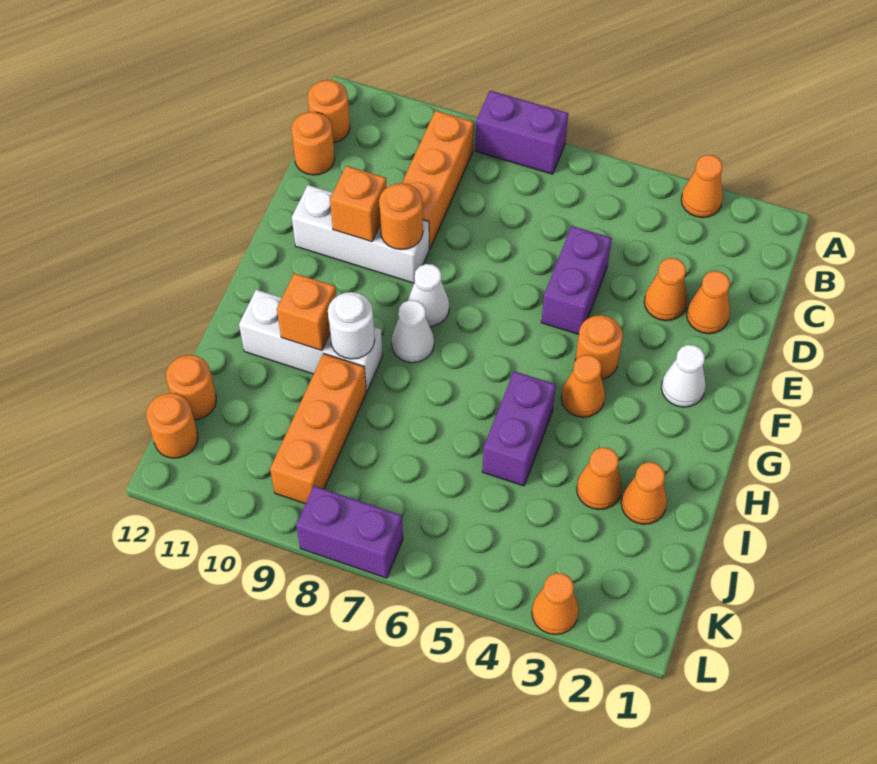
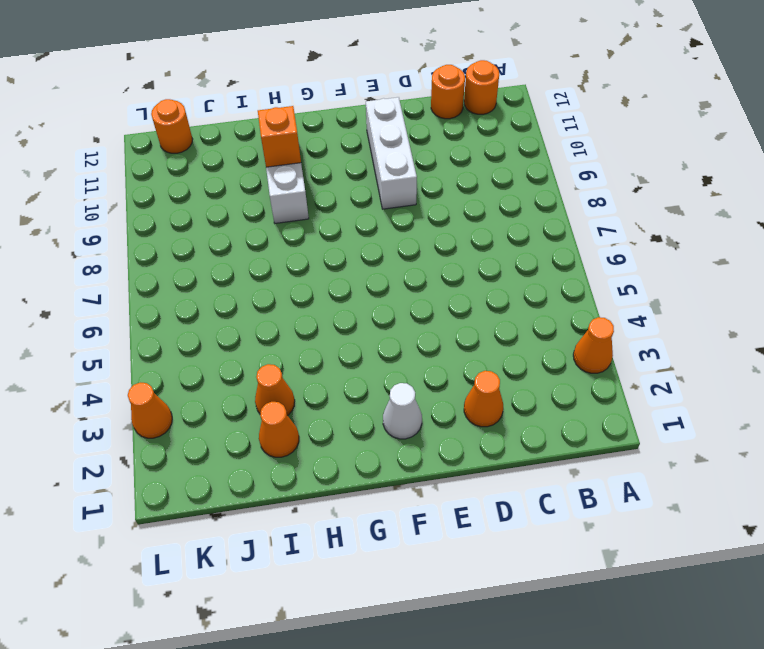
none -> purple brick A7:A8 level 1
none -> orange brick B9:D9 level 1
none -> orange cone D3 level 1

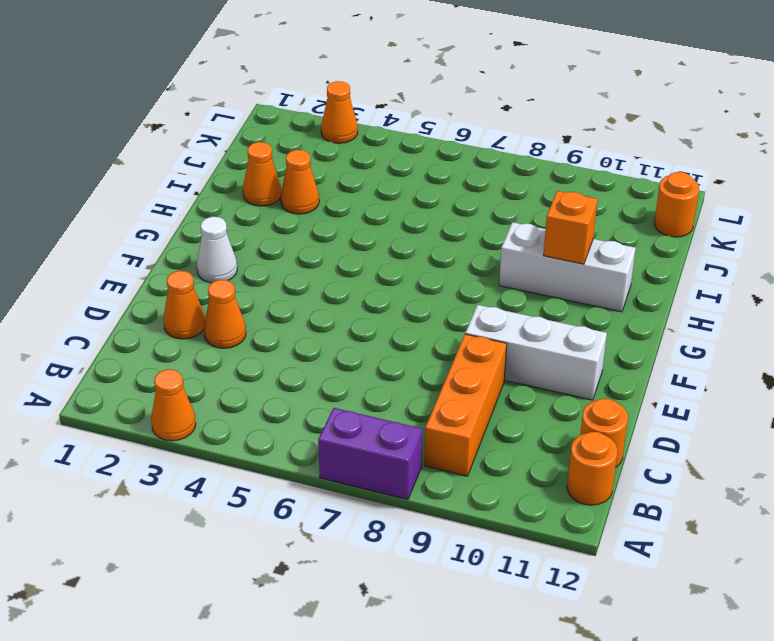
none -> purple brick D5:E5 level 1
none -> orange round brick F4 level 1
none -> white cone F8 level 1

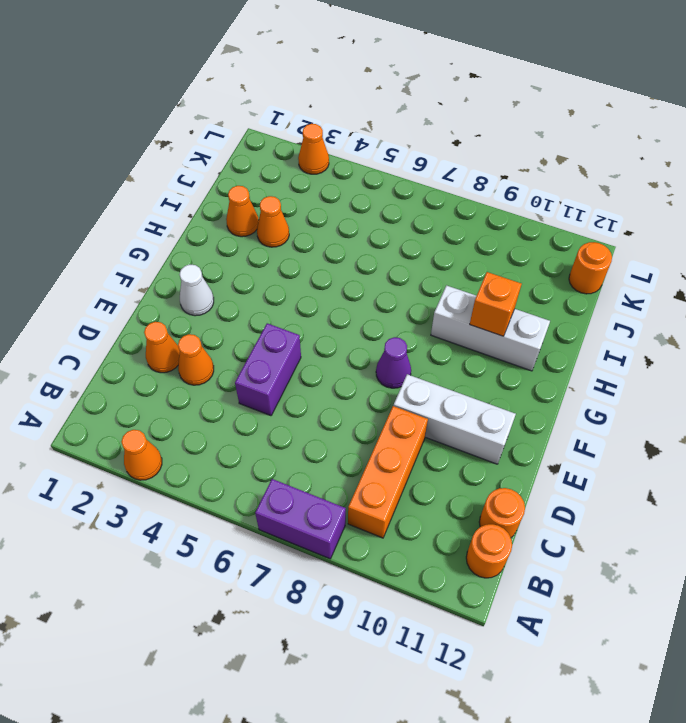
purple cone F8 level 1 -> white cone F8 level 1
none -> orange round brick F4 level 1
none -> orange cone G4 level 1
none -> white cone G8 level 1

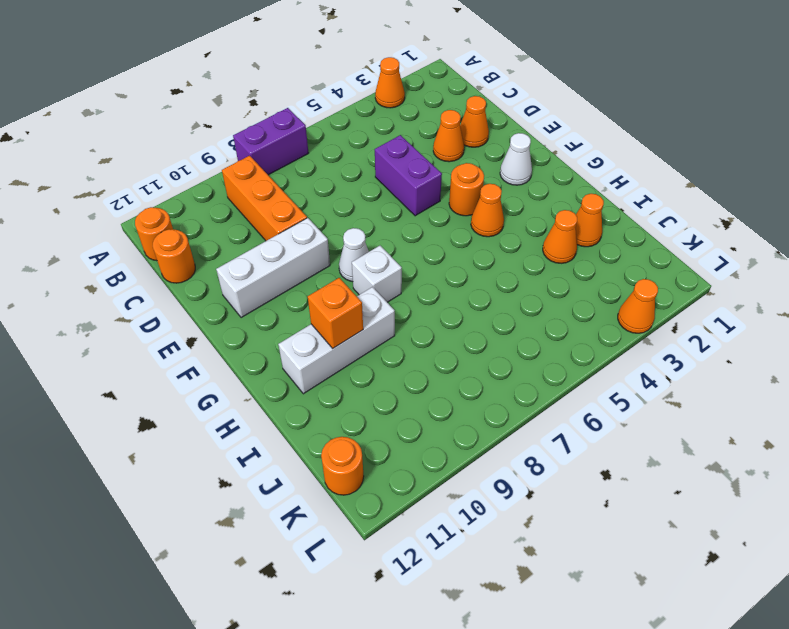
white brick G8 level 1 -> white cone G8 level 1
none -> purple brick H5:I5 level 1
none -> orange brick I9:K9 level 1
none -> orange round brick J12 level 1

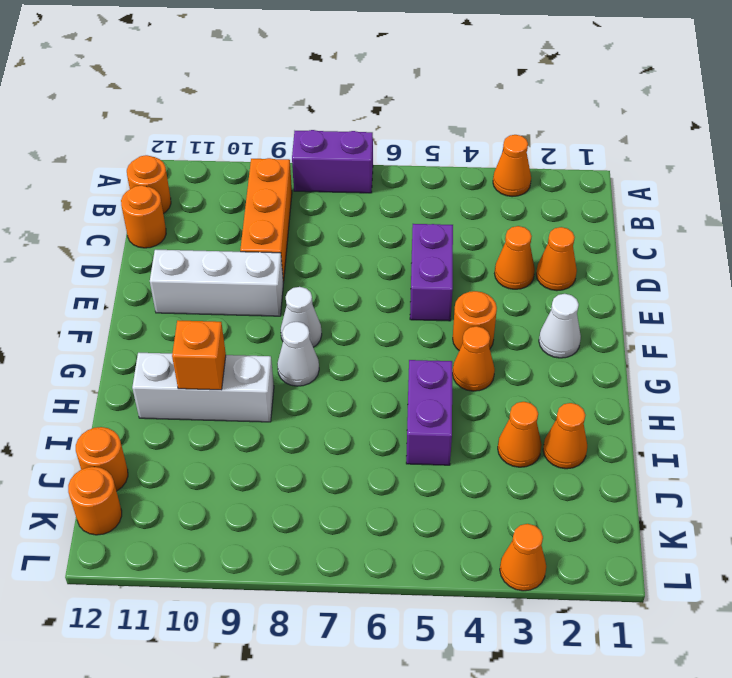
none -> orange brick I9:K9 level 1
none -> purple brick L7:L8 level 1
none -> orange round brick E9 level 2

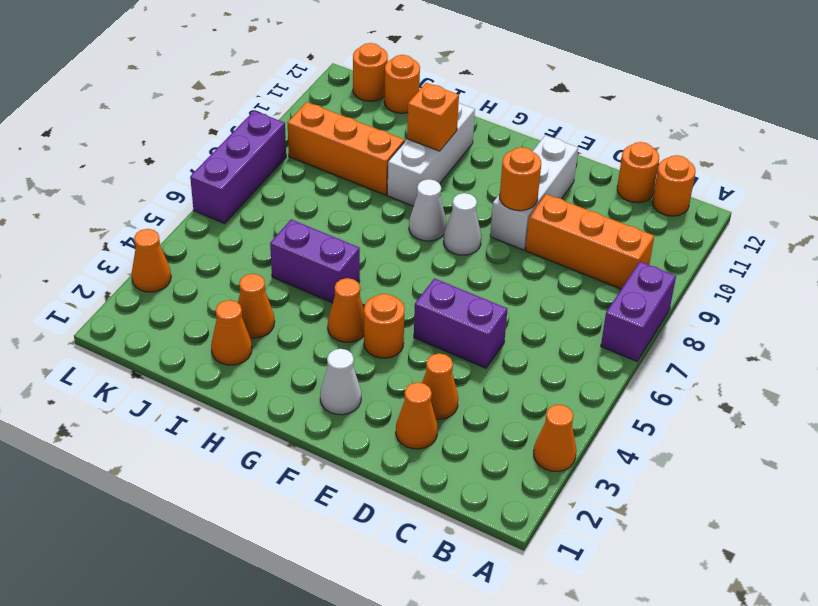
purple brick L6:L8 level 1 -> purple brick L7:L8 level 1
none -> orange brick E10 level 2
none -> white round brick H9 level 2

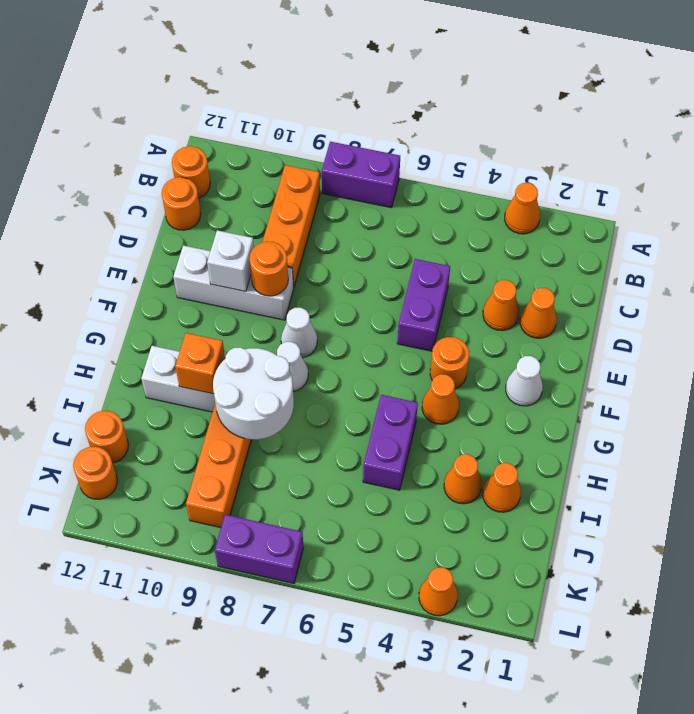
white brick E10 level 2 -> orange brick E10 level 2
white round brick H8:I9 level 2 -> white round brick H9 level 2

